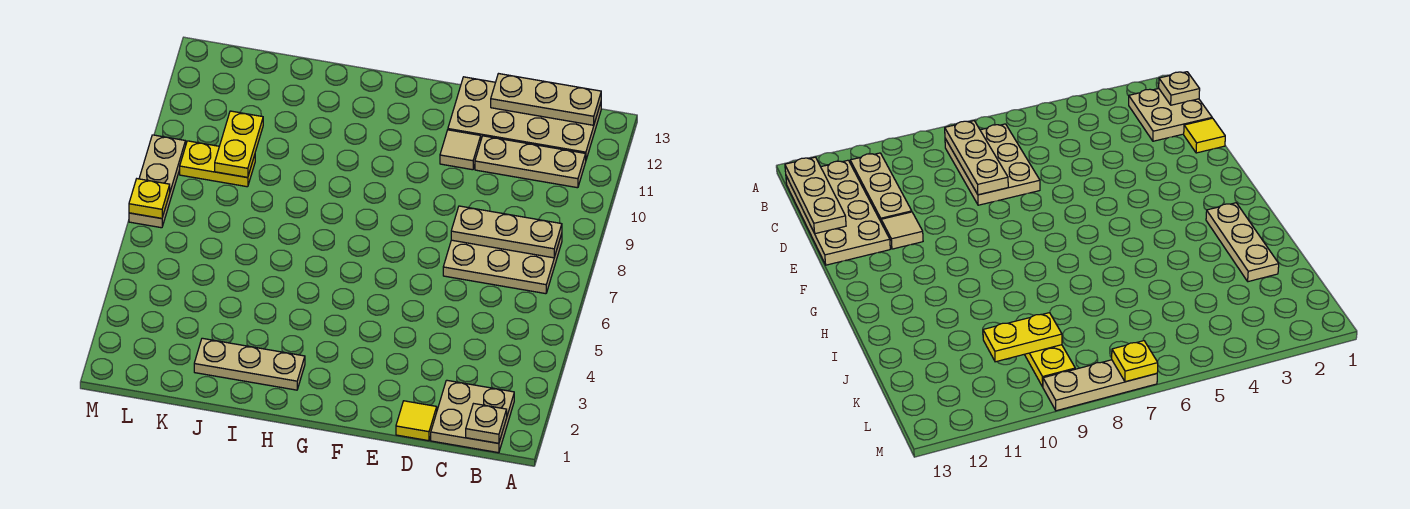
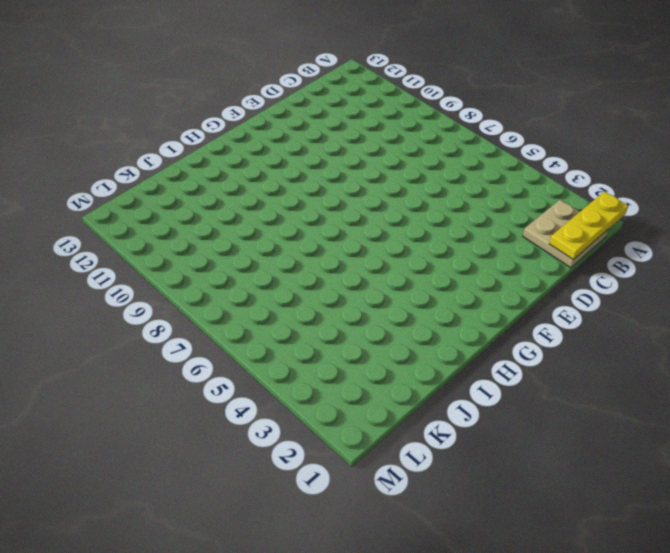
yellow plate A1:C1 level 2 -> tan plate B1 level 2
none -> tan plate B7:D8 level 1
none -> tan plate B11:D11 level 1
none -> tan plate B12:E13 level 1

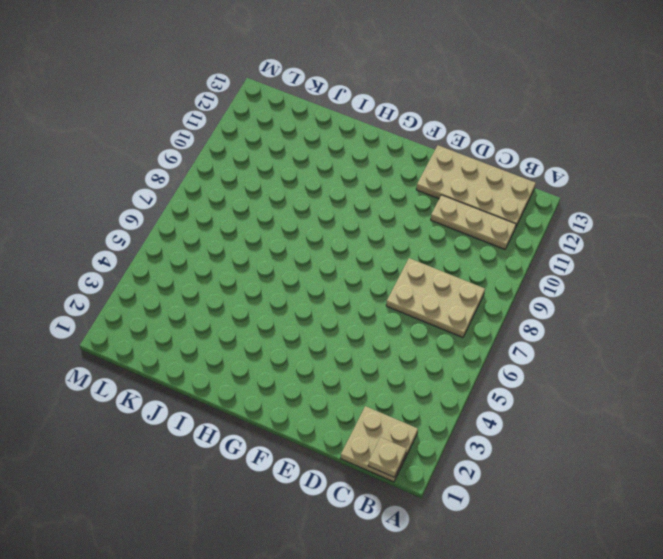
none -> yellow tile D1 level 1
none -> tan tile E11 level 1
none -> tan plate H2:J2 level 1

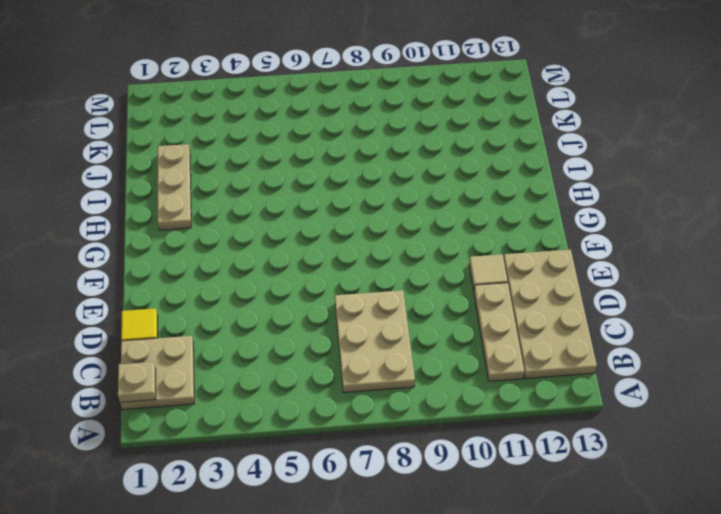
none -> yellow plate K9:L9 level 1
none -> tan plate M7:M9 level 1
none -> tan plate B8:D8 level 2

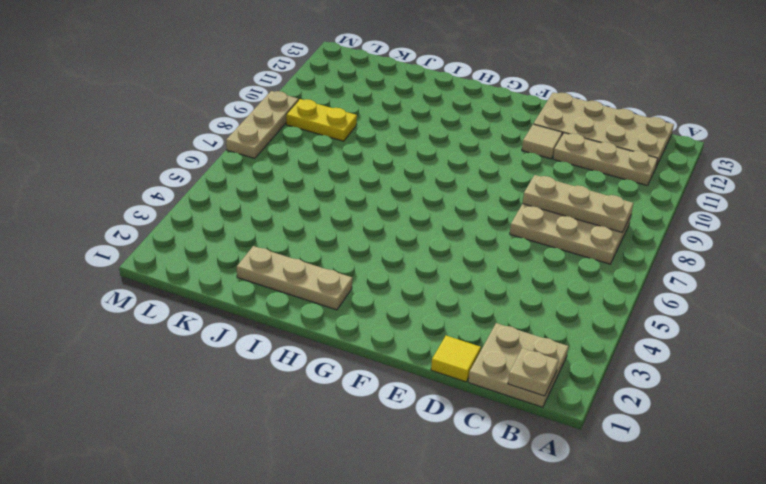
none -> tan plate B13:D13 level 2
none -> yellow plate K9:K10 level 2
none -> yellow plate M7 level 2

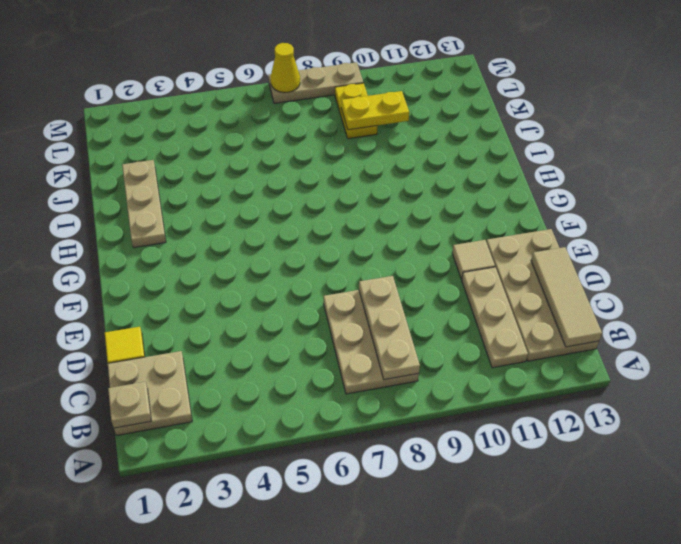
tan tile B13:D13 level 2 -> tan plate B13:D13 level 2
yellow cone M7 level 2 -> yellow plate M7 level 2

